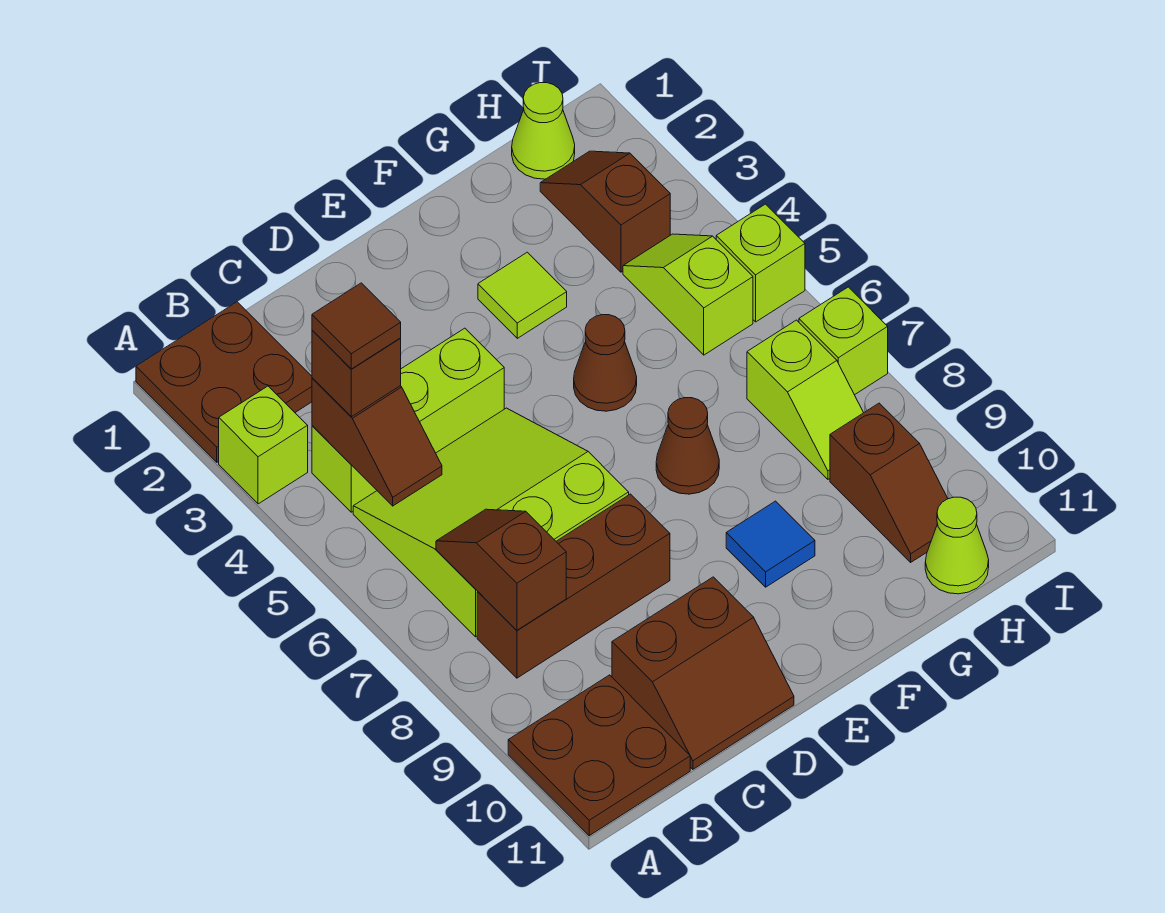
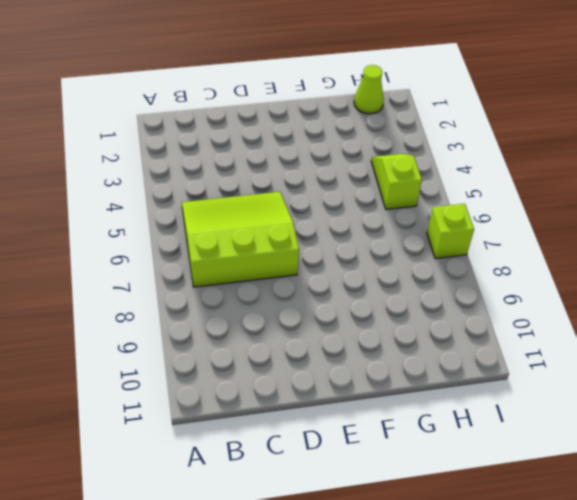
none -> brown plate A1:B2 level 1
none -> lime brick A3 level 1
none -> brown plate A10:B11 level 1

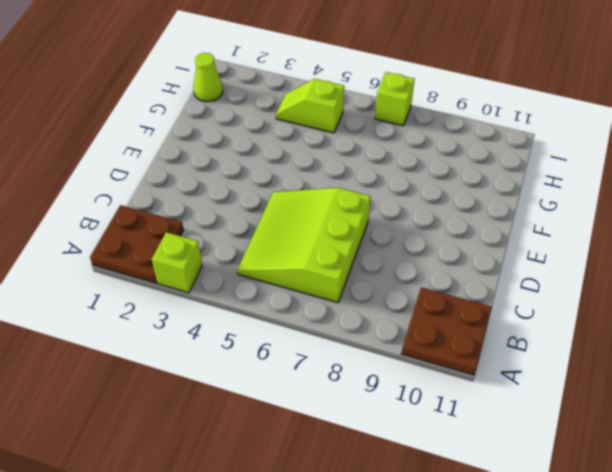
none -> lime brick B4:D4 level 1
none -> brown brick B8:D8 level 1
none -> brown slope C10:D11 level 1 top 10

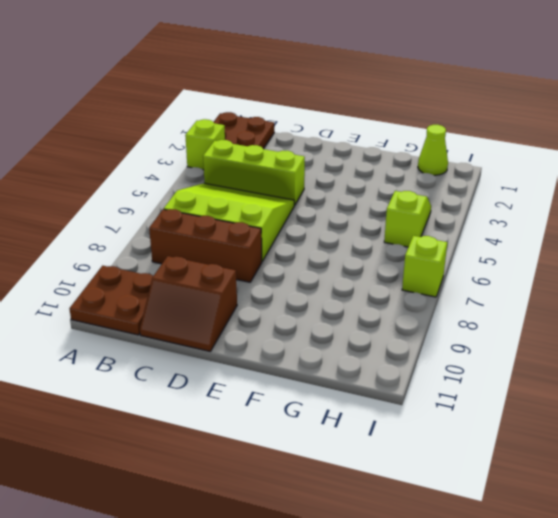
none -> lime tile F3 level 1
none -> brown cone F5 level 1
none -> brown cone F7 level 1

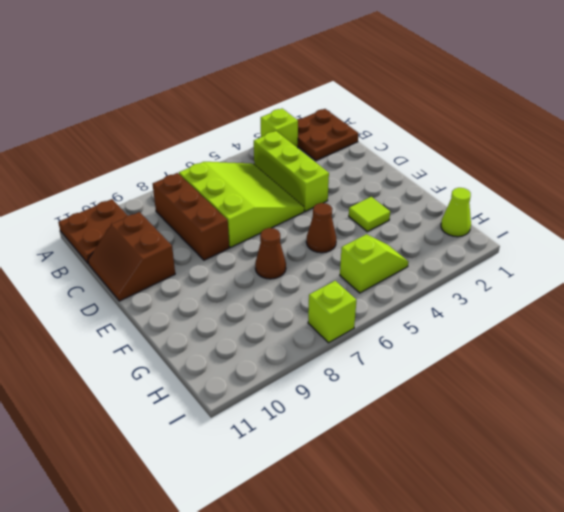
none -> blue tile F9 level 1
none -> brown slope H2:H3 level 1 top 3
none -> lime slope H7:H8 level 1 top 7

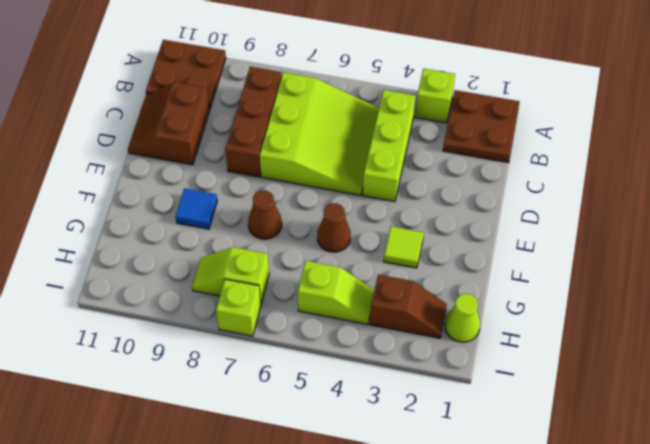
none -> brown slope H9:H10 level 1 top 9
none -> lime cone H11 level 1
none -> lime brick I5 level 1

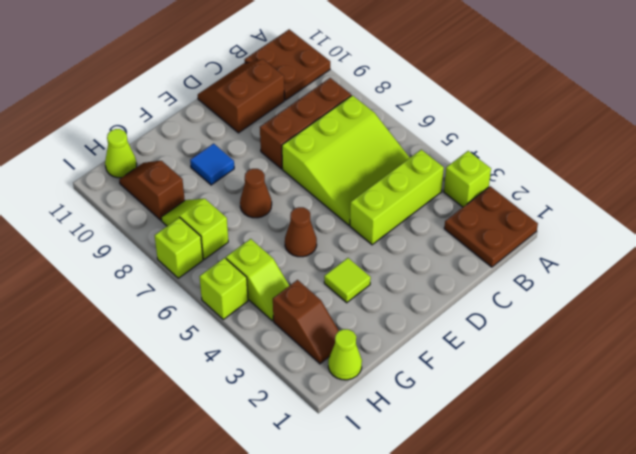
none -> brown slope B4:B5 level 2 top 4
none -> brown slope B7:B8 level 2 top 8
none -> brown brick B4 level 3

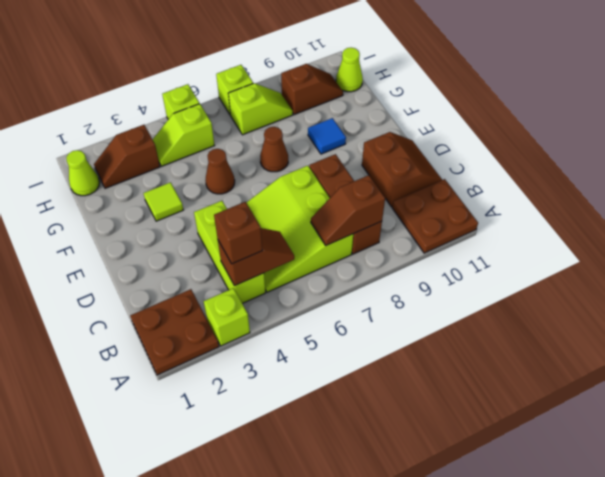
none -> brown tile B4 level 4

